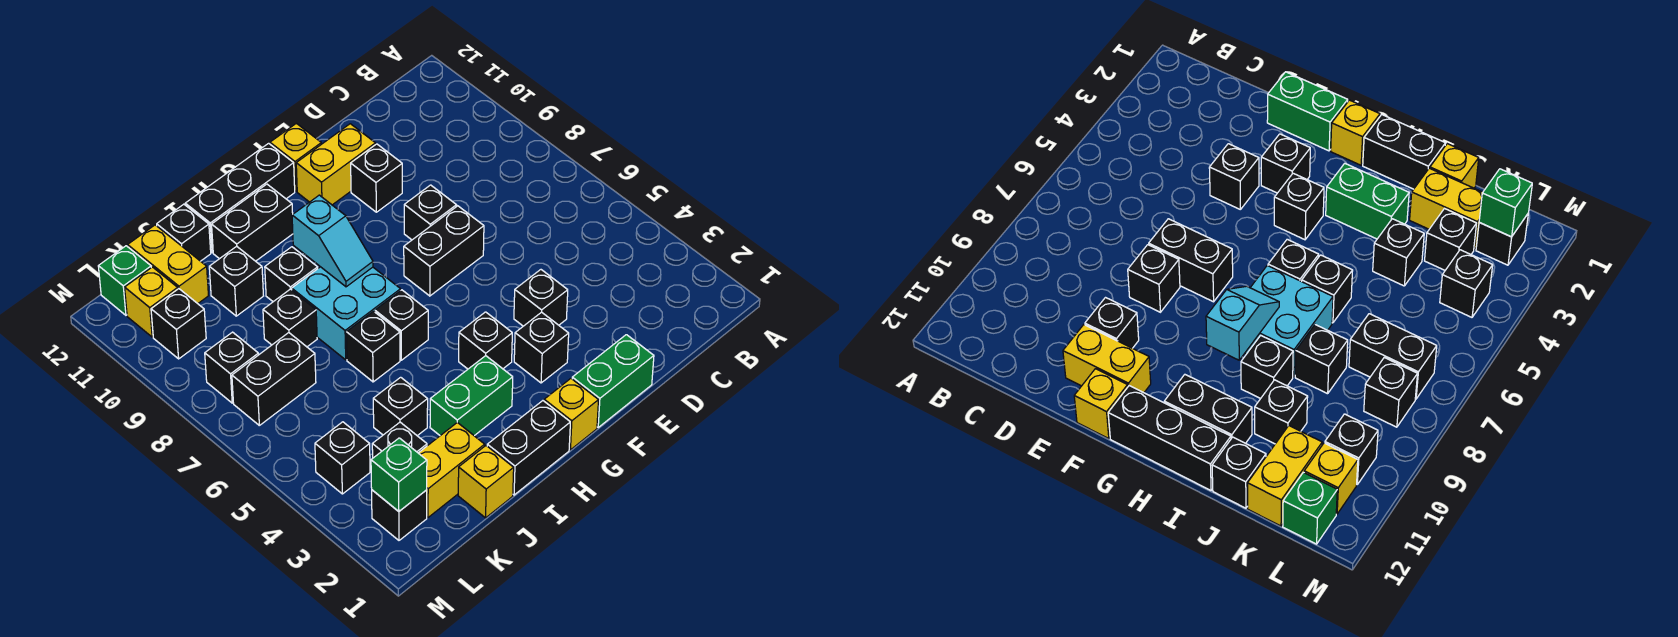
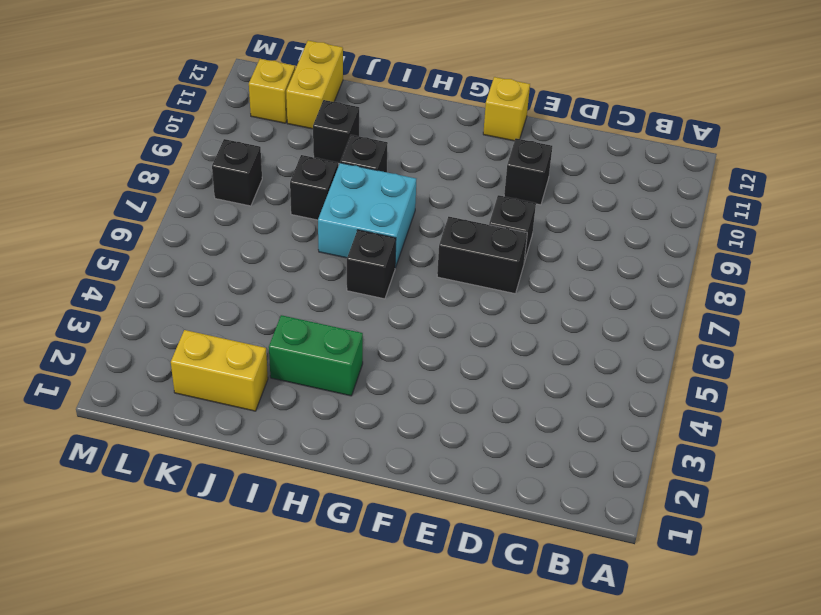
none -> green brick E1:F1 level 1
none -> black brick E4 level 1
none -> yellow brick E11:F11 level 1
none -> black brick F3 level 1

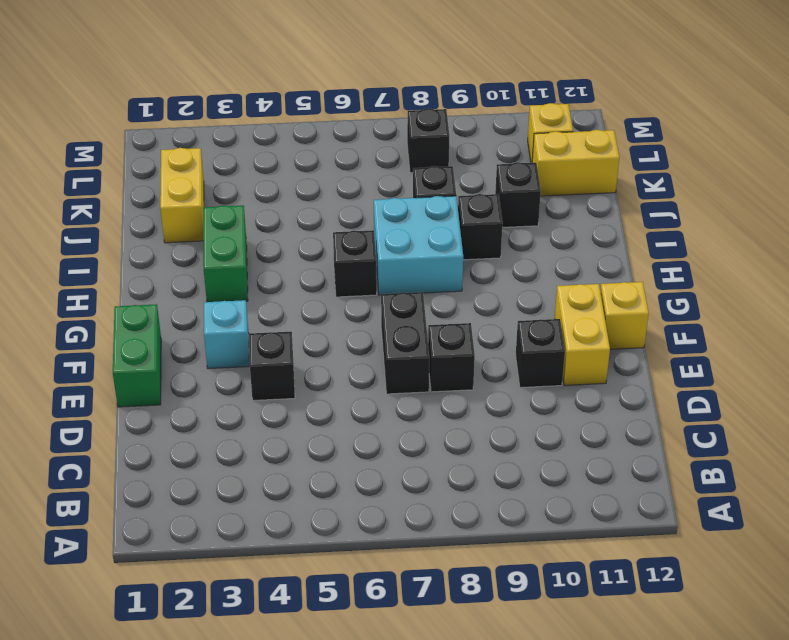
cyan brick F3 level 1 -> black brick F3 level 1
none -> yellow brick G1 level 1
none -> black brick G4 level 1
none -> black brick G12:I12 level 1
none -> black brick H1:I1 level 1

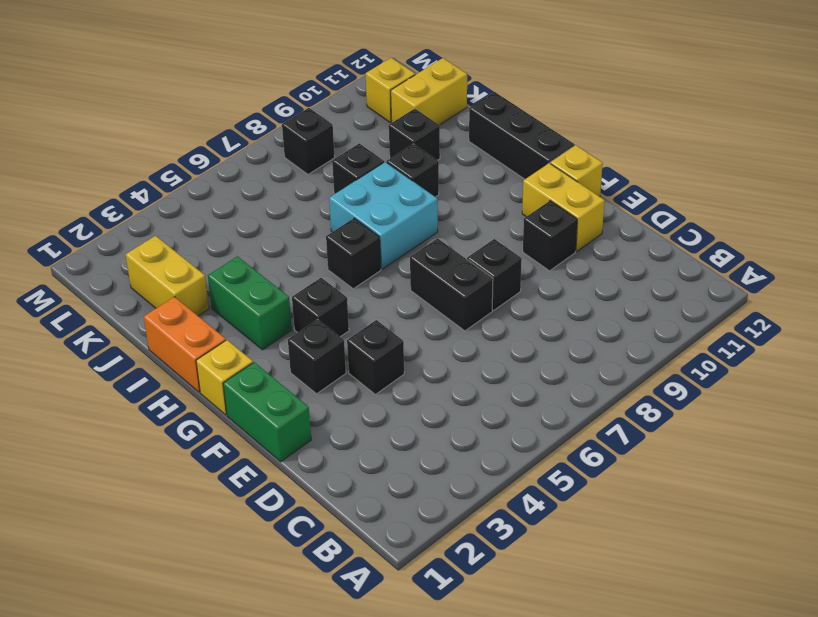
orange brick H1:I1 level 1 -> black brick H1:I1 level 1
none -> black brick H11:I11 level 1
none -> black brick I6 level 1
none -> yellow brick J1 level 1
none -> black brick J4 level 1

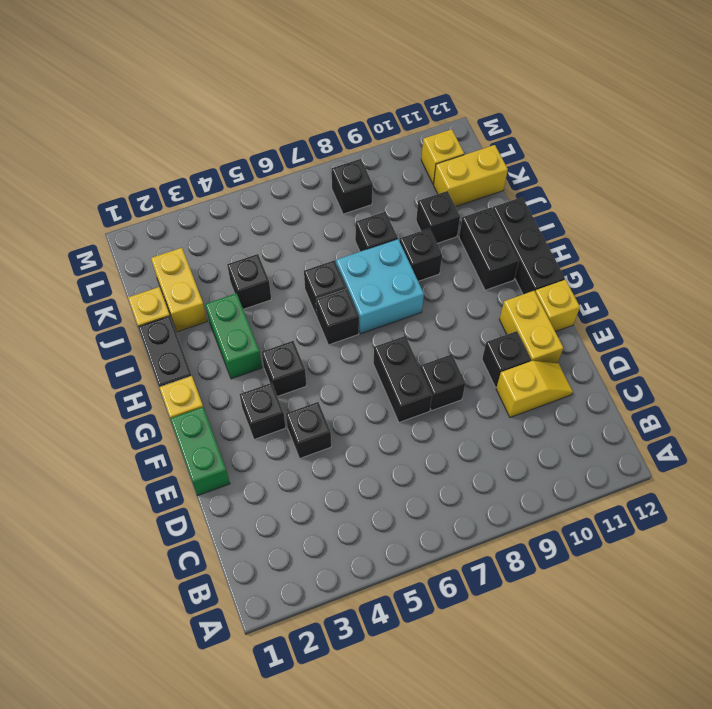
yellow slope D10:D11 level 1 top 10 -> none
none -> black brick J12 level 1
none -> black brick K3 level 1
none -> black brick K7:L7 level 1
none -> black brick L2 level 1

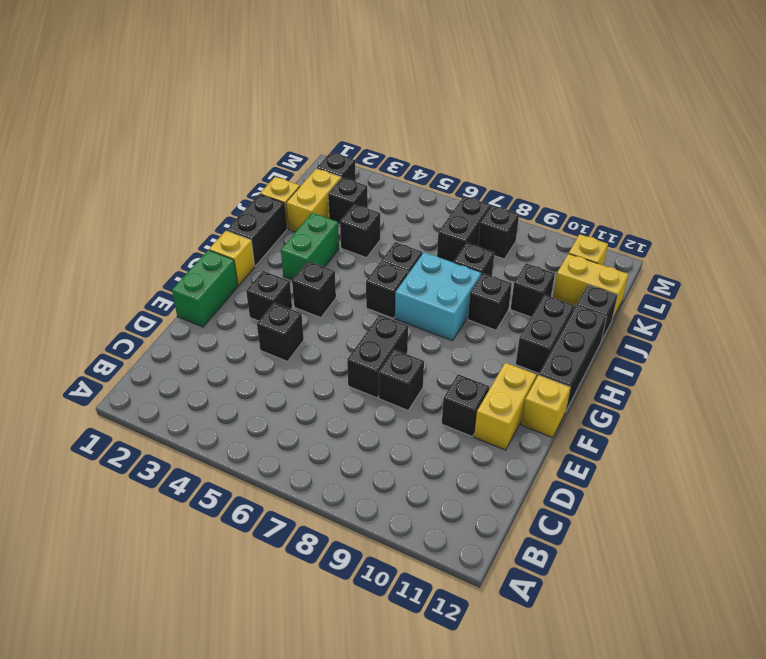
none -> black brick L4 level 1
none -> black brick L10 level 1
none -> green brick L12 level 1
none -> cyan slope H8:H9 level 2 top 9

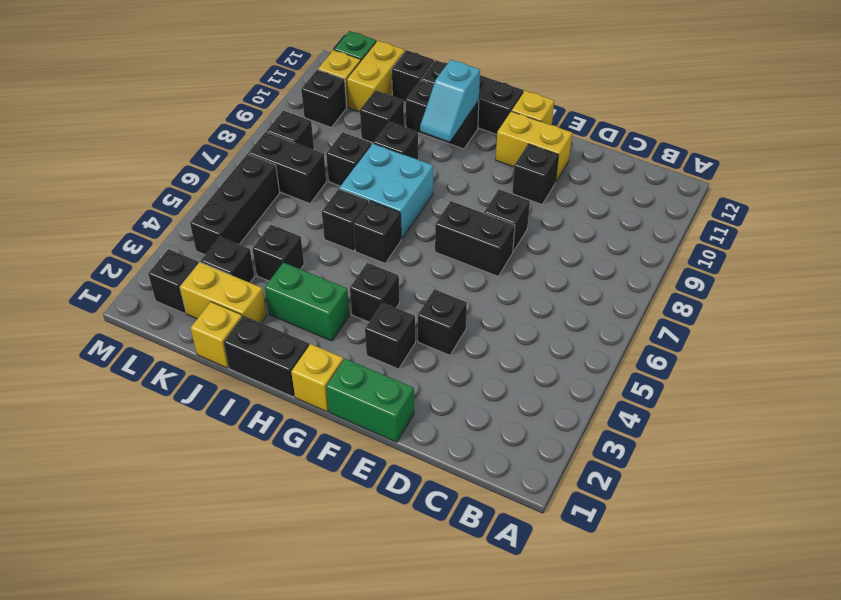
cyan slope H10:H11 level 2 top 11 -> cyan slope H8:H9 level 2 top 9
black brick L4:L6 level 1 -> black brick L4 level 1
none -> green brick L2 level 2

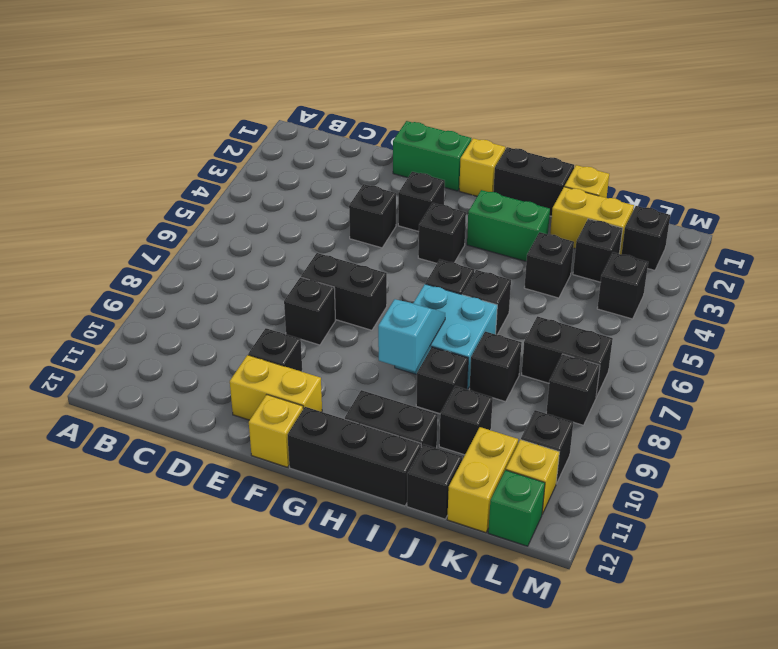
none -> green brick L2 level 2

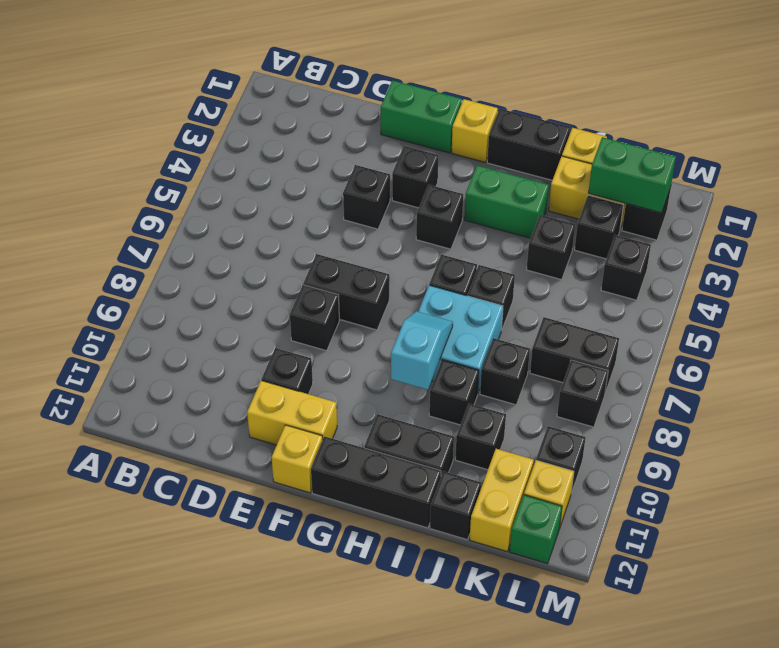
green brick K2:L2 level 2 -> green brick L2 level 2

